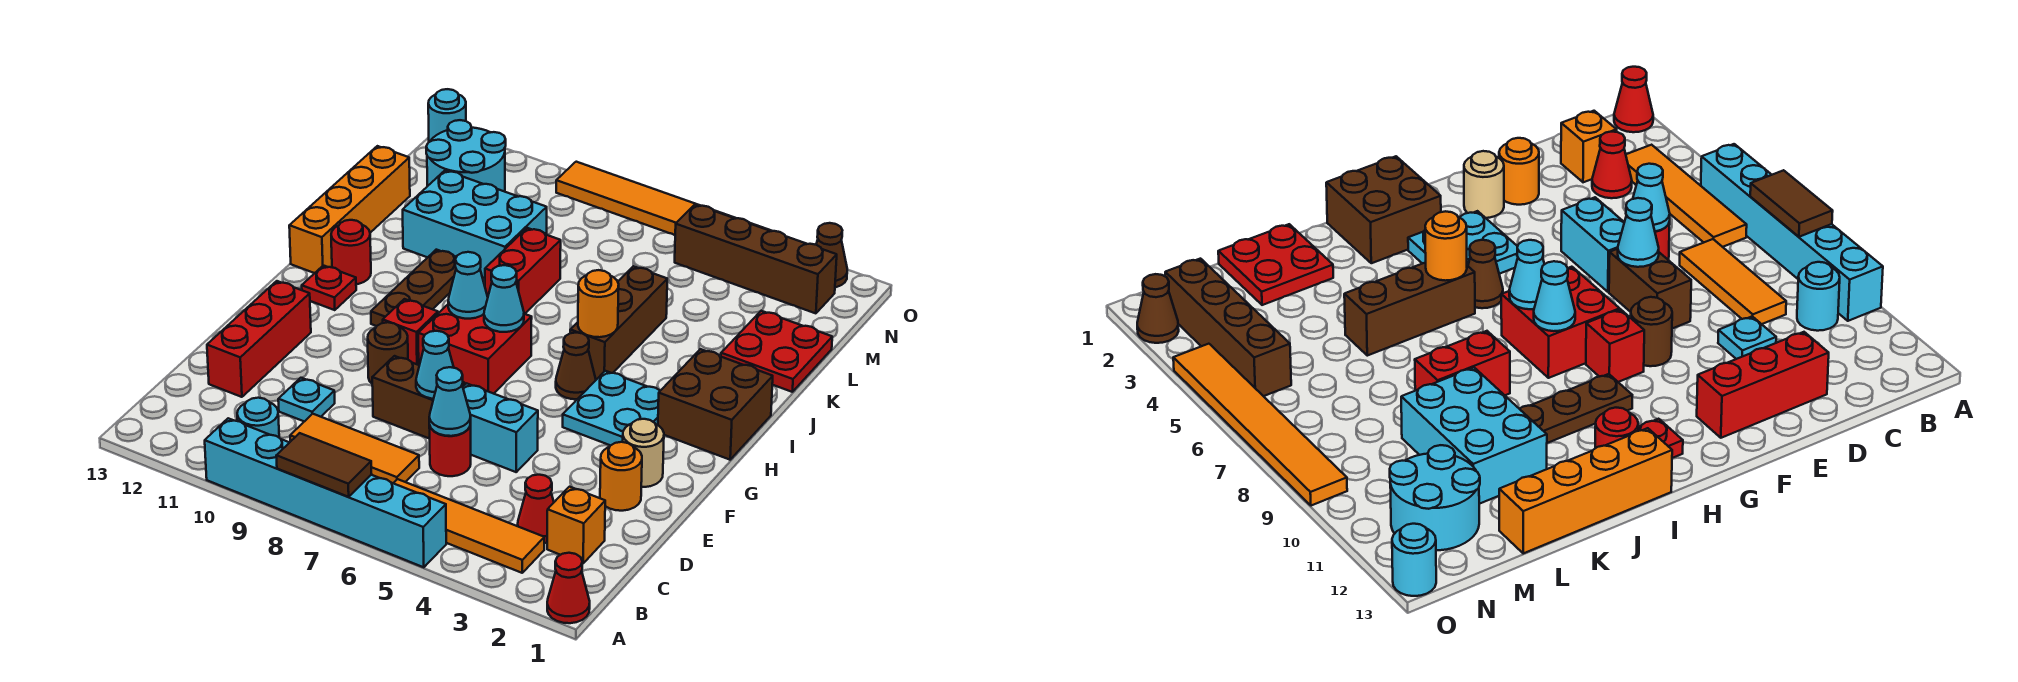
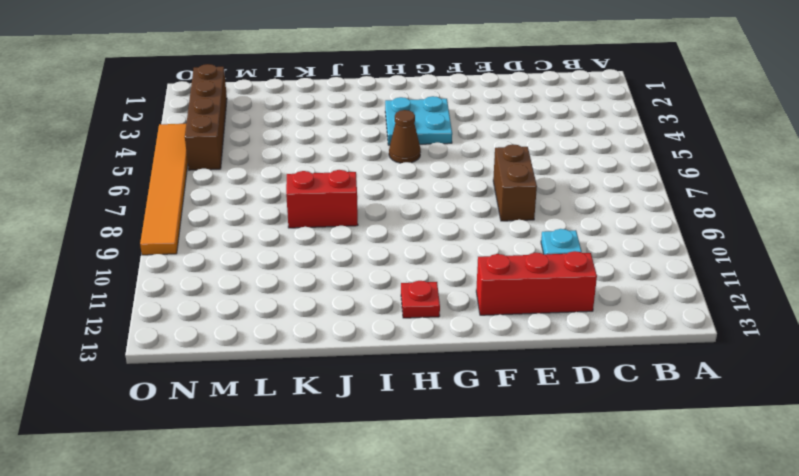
none -> red cone A1 level 1
none -> cyan brick A5:A10 level 1
none -> orange tile B3:B6 level 1
none -> cyan round brick B10 level 1

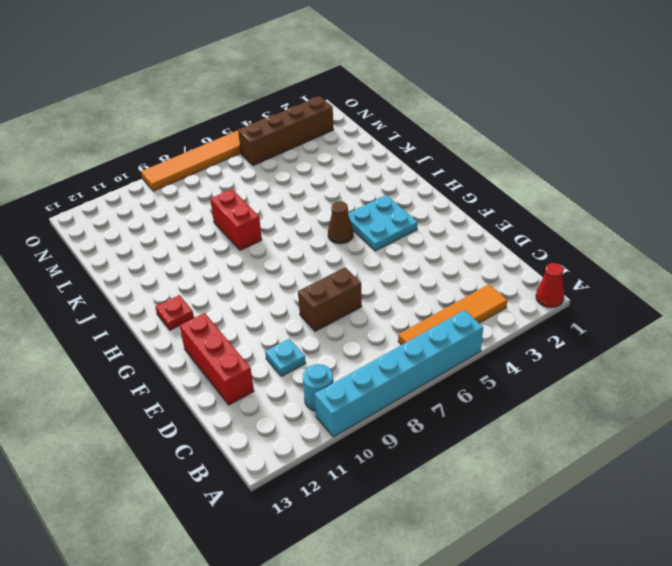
none -> orange brick C2 level 1
none -> red cone C3 level 1
none -> orange tile C7:C9 level 1
none -> red round brick D6 level 1

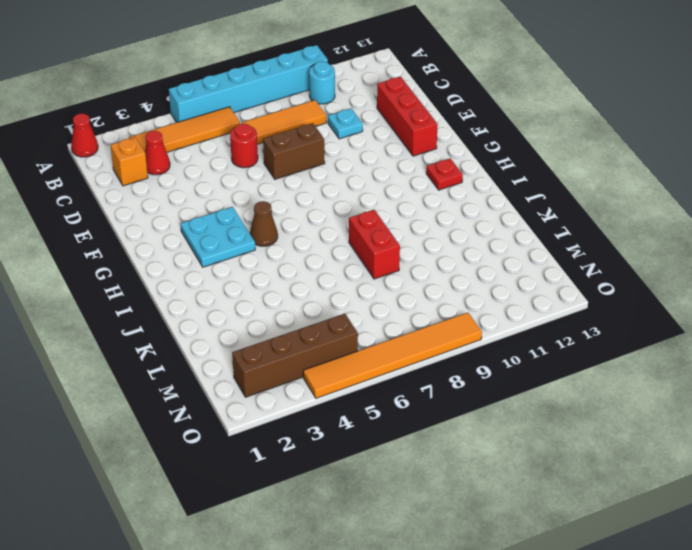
none -> orange round brick E2 level 1
none -> cyan brick E5:E6 level 1
none -> tan round brick F2 level 1
none -> brown round brick F9 level 1

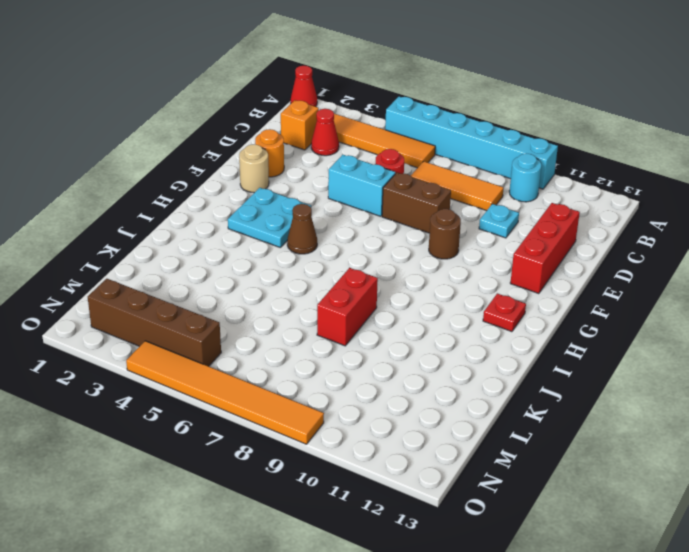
none -> red brick G7:H8 level 1
none -> red brick G9 level 1
none -> brown brick H1:I2 level 1
none -> brown plate H10:J10 level 1

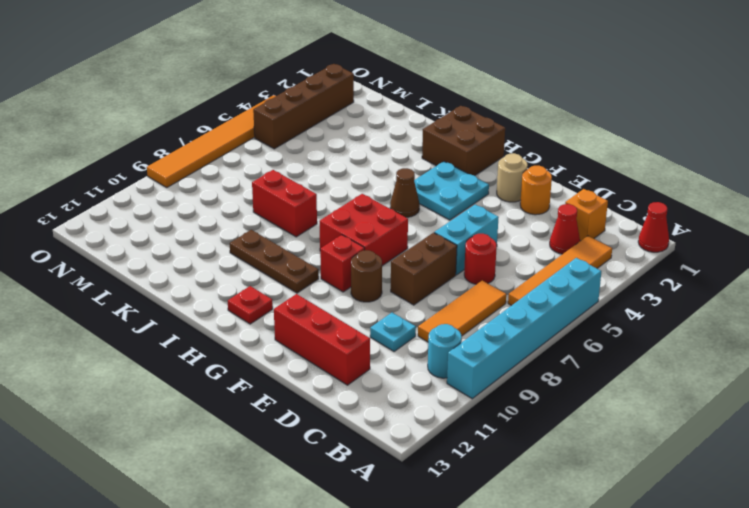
none -> brown brick I5:K5 level 1
none -> red round brick I12 level 1
none -> orange brick I13:L13 level 1
none -> red plate K1:L2 level 1

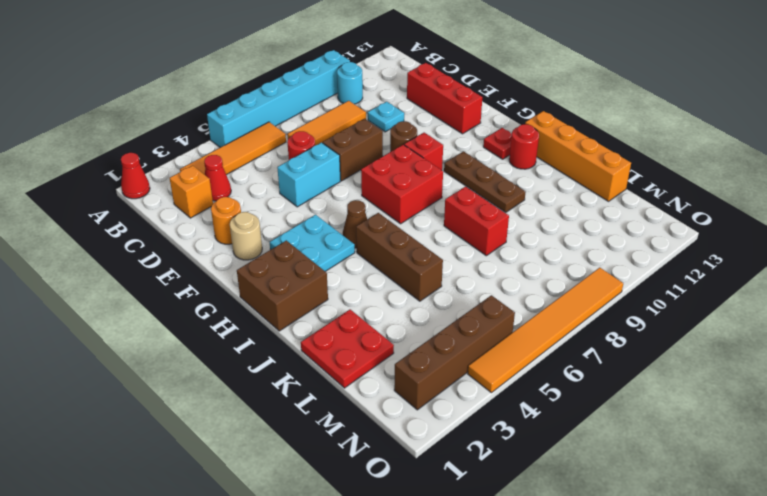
none -> cyan brick K9:L11 level 1
none -> cyan round brick M11:N12 level 1
none -> brown cone O2 level 1
none -> cyan round brick O13 level 1

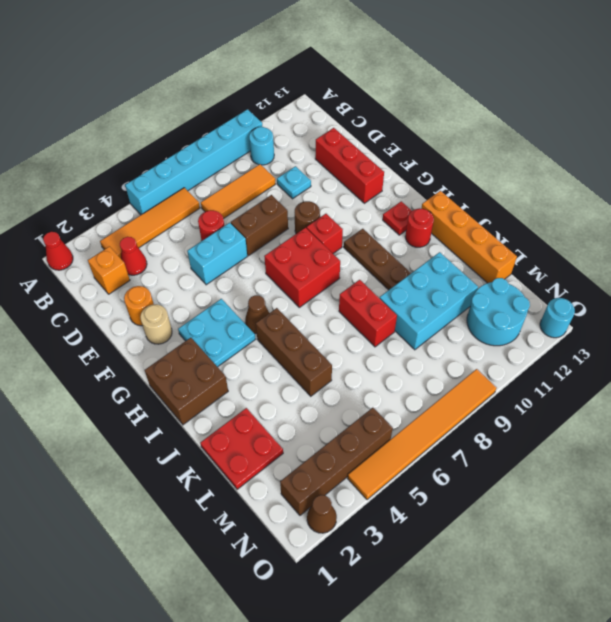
none -> brown tile A7:A8 level 2
none -> cyan cone D6 level 2
none -> cyan cone E7 level 2
none -> cyan cone H7 level 2

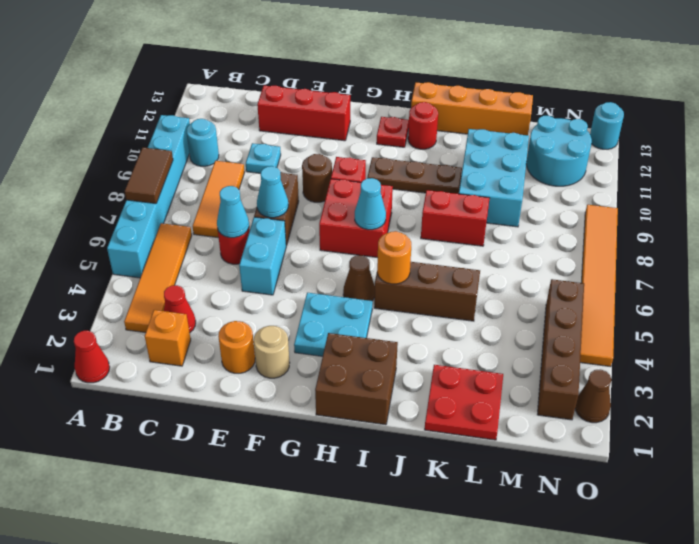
none -> cyan cone H8 level 2

